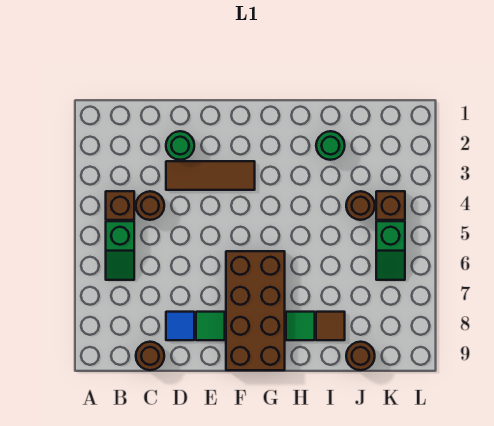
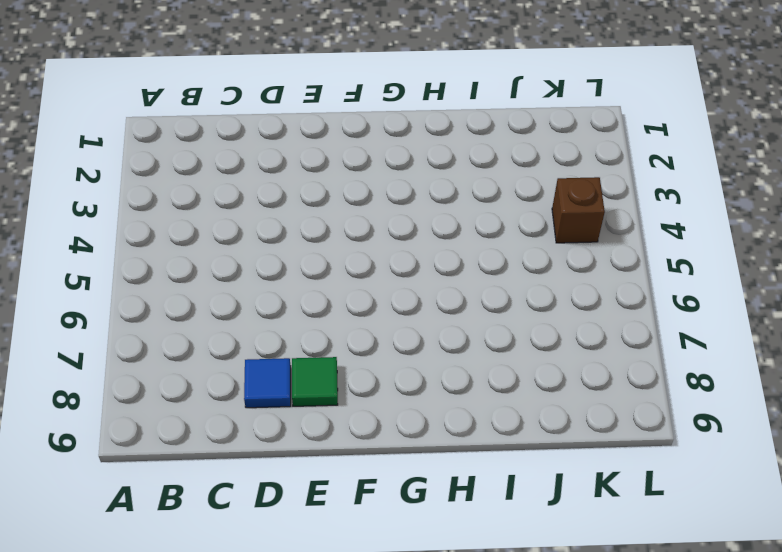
none -> brown brick B4 level 1
none -> green slope B5:B6 level 1 top 5
none -> brown round brick C4 level 1

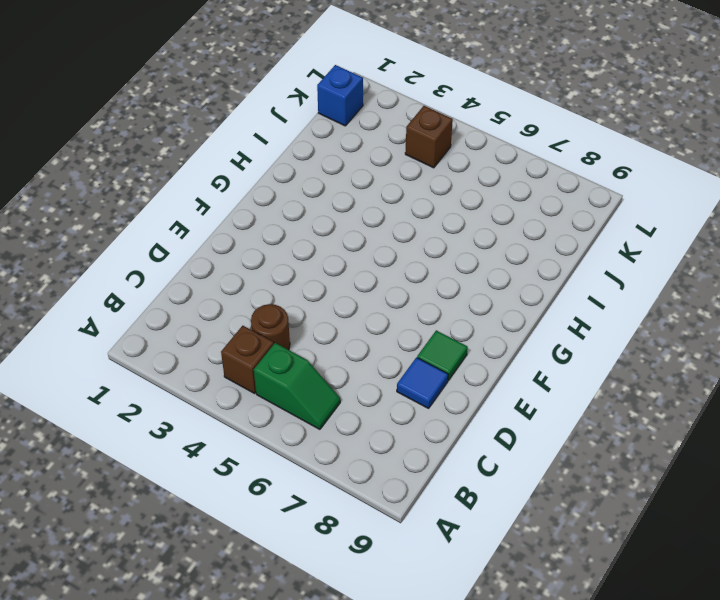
blue brick K1 level 1 -> none
none -> brown round brick C9 level 1
none -> green round brick D2 level 1
none -> brown tile D3:F3 level 1

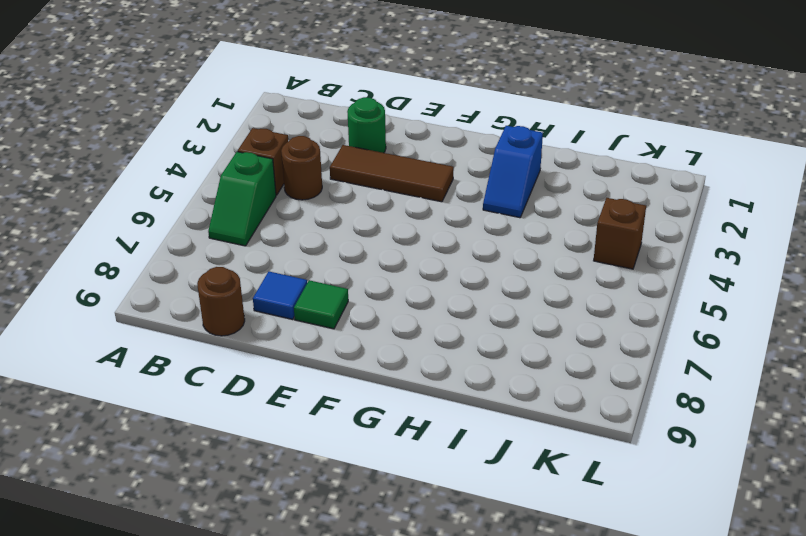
blue slope H2:H3 level 1 top 2 -> none
none -> brown brick F6:G9 level 1
none -> green tile H8 level 1
none -> green round brick I2 level 1

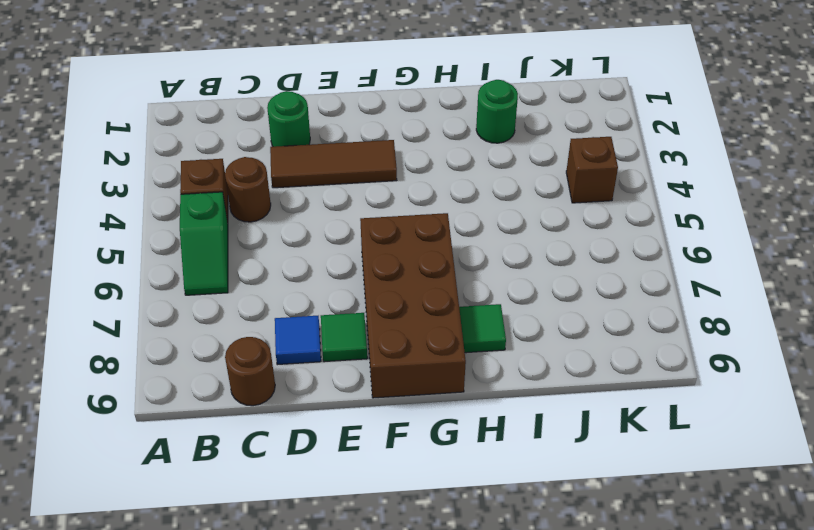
none -> brown tile I8 level 1
none -> brown round brick J4 level 1
none -> brown round brick J9 level 1

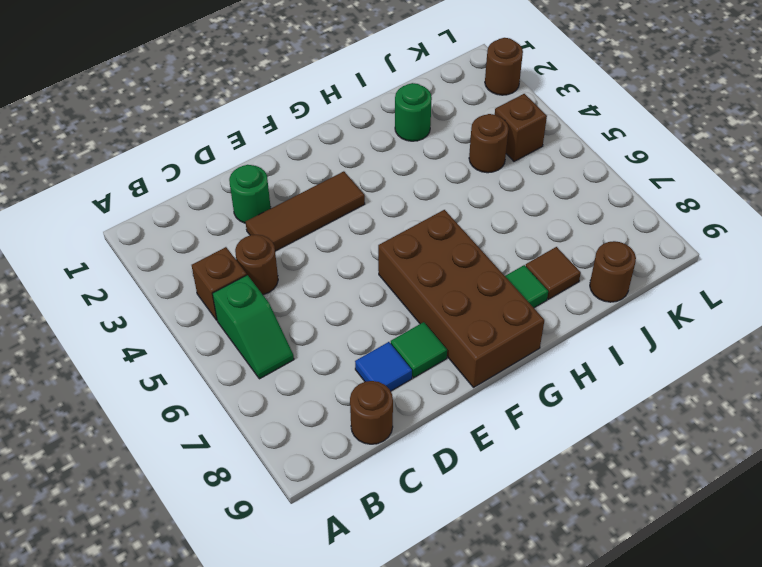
brown round brick L2 level 1 -> none
none -> green slope K5:K6 level 1 top 5

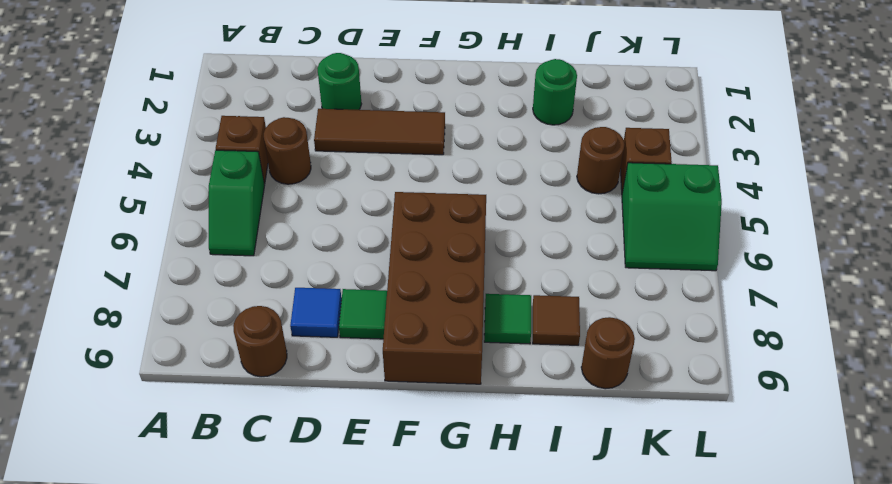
green slope K5:L6 level 1 top 5 -> green slope K5:K6 level 1 top 5

